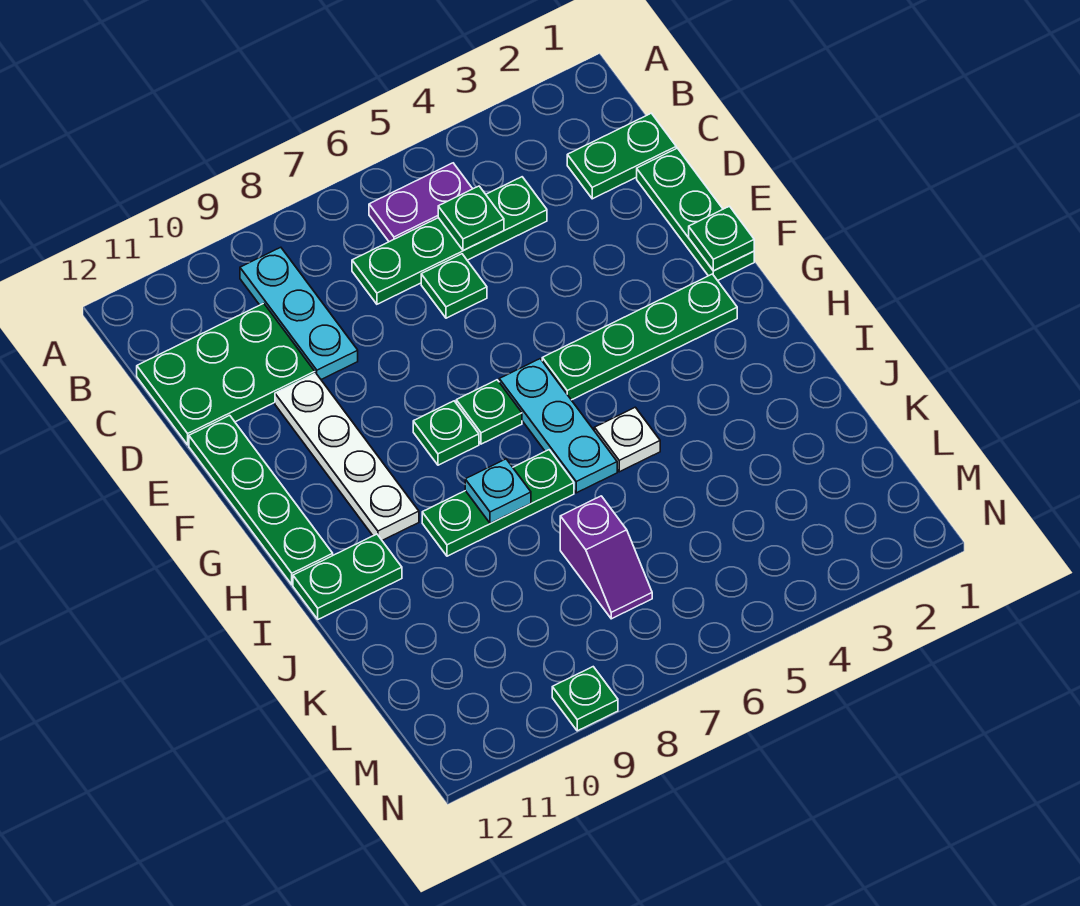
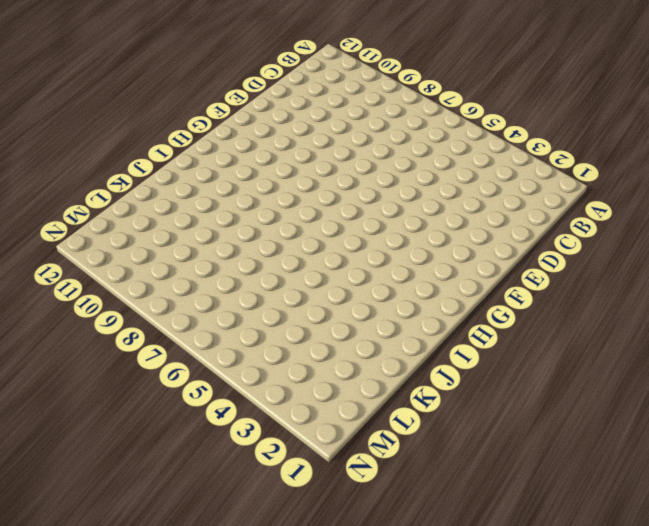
none -> purple plate B5:B6 level 1
none -> cyan plate B9:D9 level 1
none -> green plate C1:C2 level 1

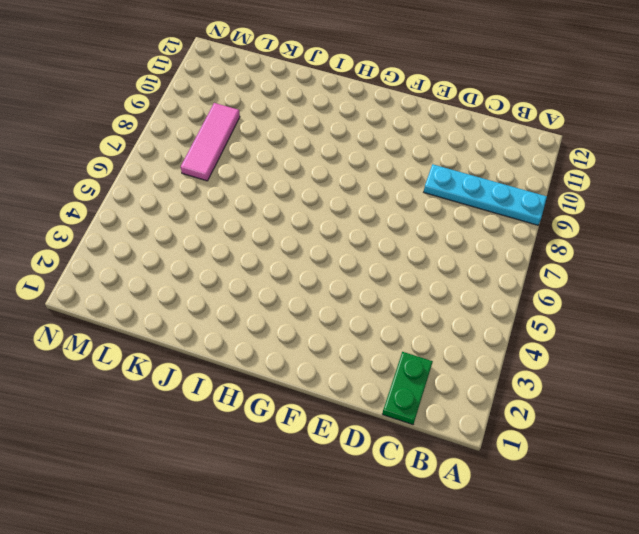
cyan plate A9:D9 level 1 -> cyan plate B9:D9 level 1
pink tile L7:L9 level 1 -> purple slope K7:L7 level 1 top K
none -> purple plate B5:B6 level 1
none -> green plate C4:C7 level 1
none -> green plate C10:D12 level 1

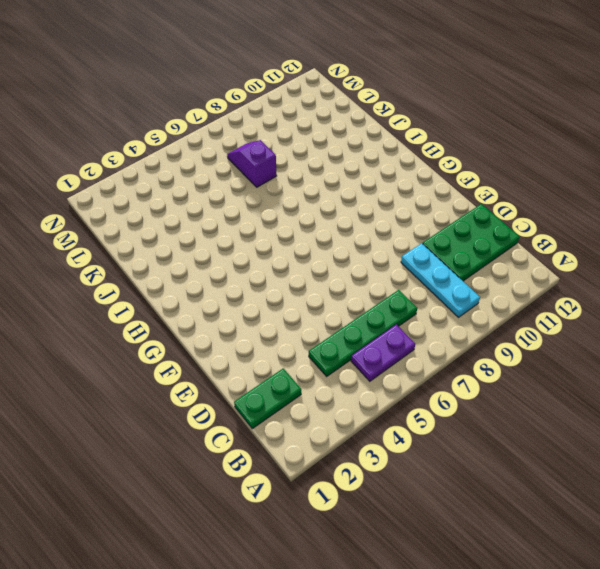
none -> green plate D1:F1 level 1
none -> green plate D6 level 1
none -> white plate E10:H10 level 1

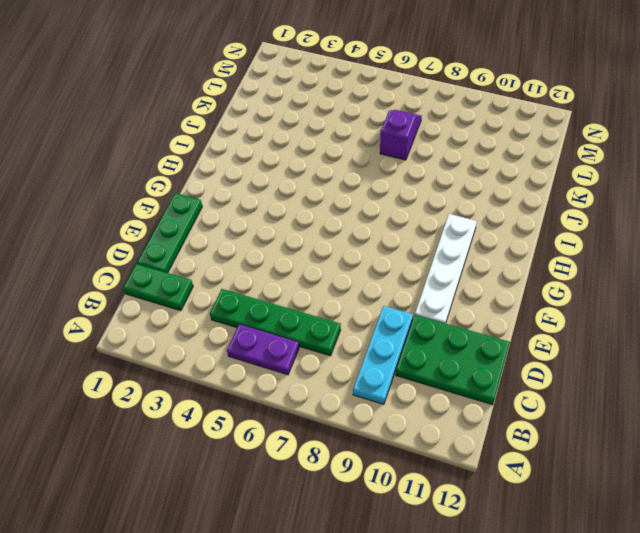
none -> green plate D6 level 1
none -> green plate E12:H12 level 1
none -> green plate G2:G5 level 1

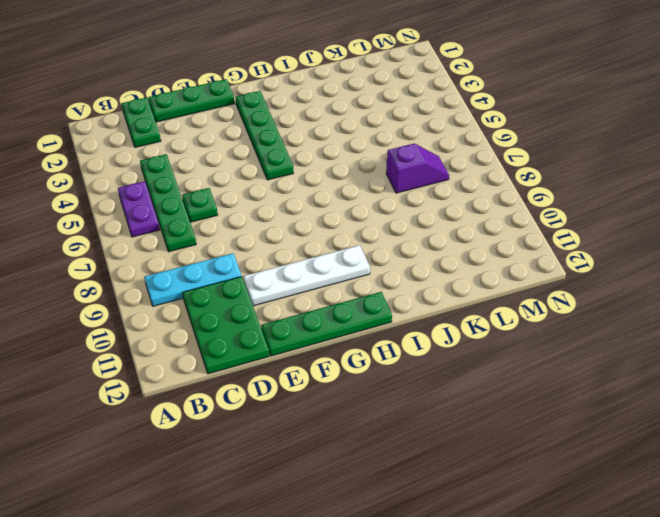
none -> cyan plate G6:I6 level 1
none -> green plate G7 level 1
none -> green plate G8 level 1

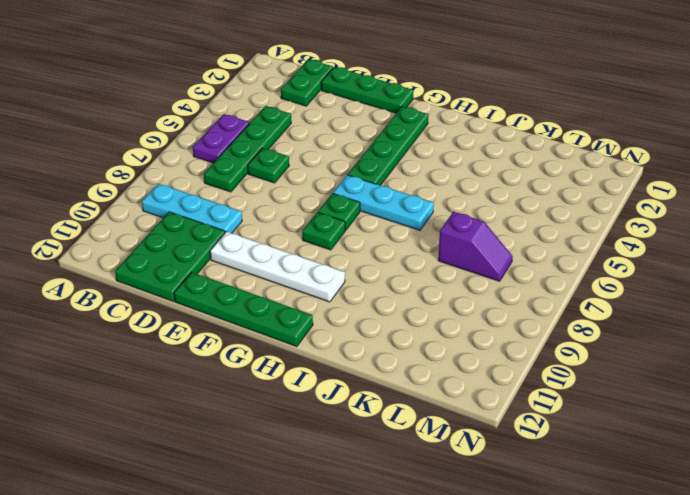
none -> white plate I5 level 1
none -> green plate I7:I9 level 1
none -> green plate I11:I12 level 1

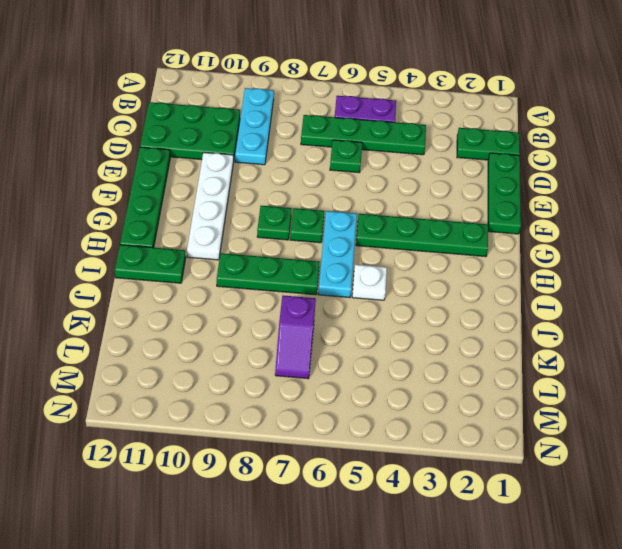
none -> green plate N9 level 1
none -> green plate C5 level 2
none -> green plate F1 level 2

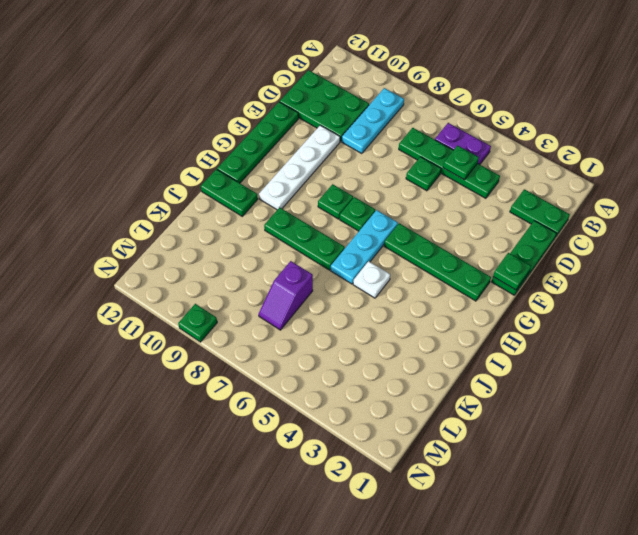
none -> cyan plate I8 level 2

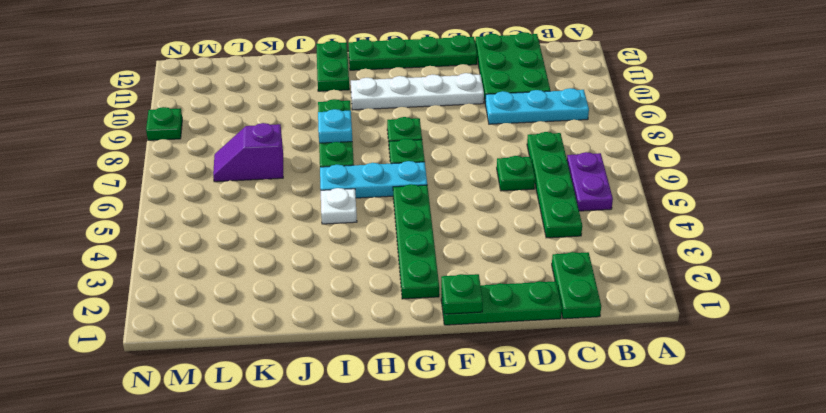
none -> green plate C5 level 2

